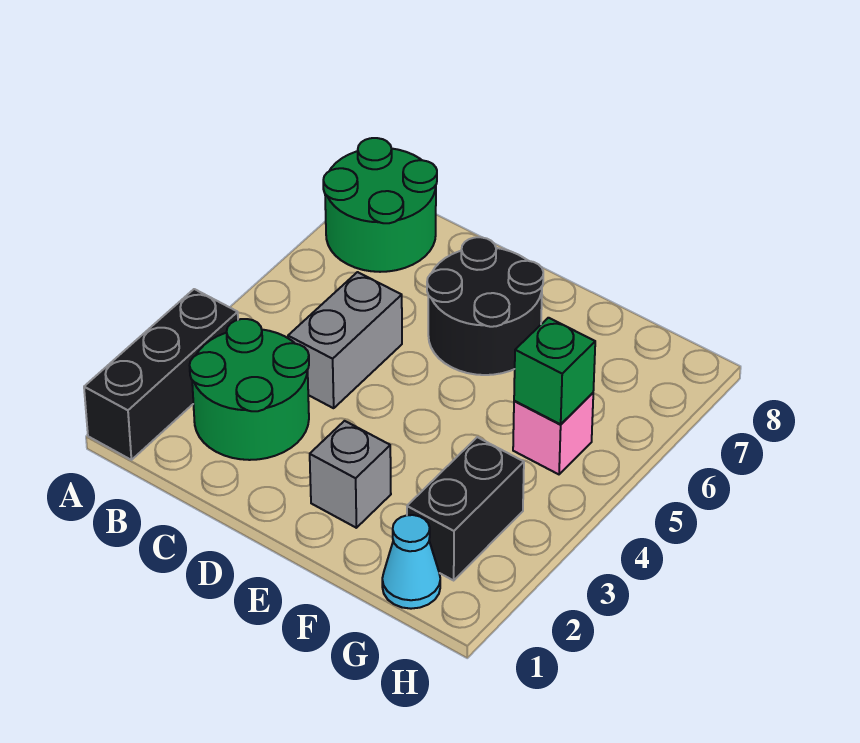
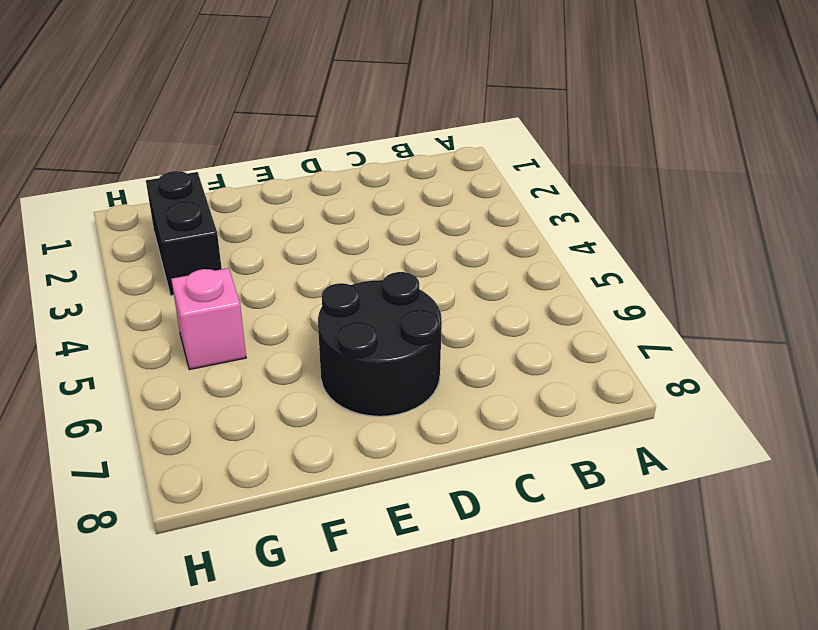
none -> black brick A1:A3 level 1
none -> green round brick A7:B8 level 1

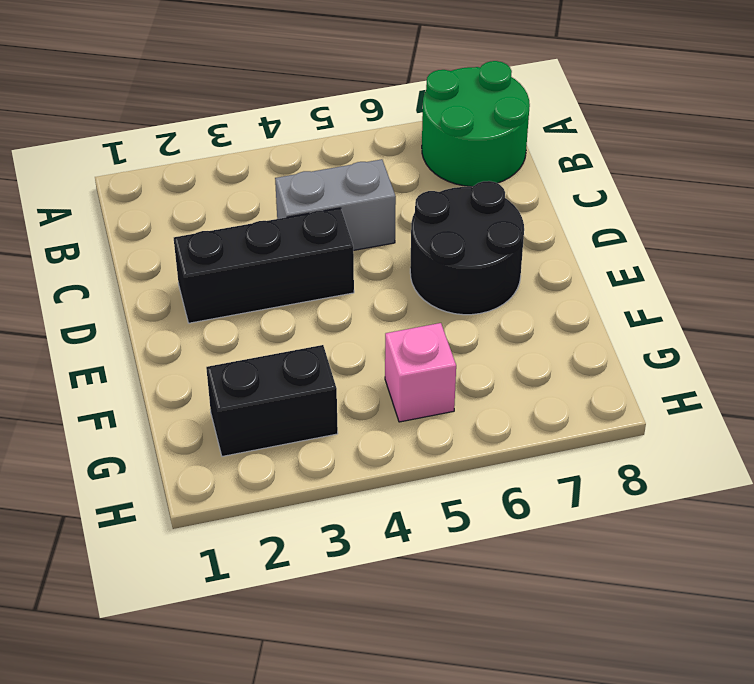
black brick D2:D4 level 1 -> black brick A1:A3 level 1
none -> green round brick B2:C3 level 1
none -> grey brick E2 level 1

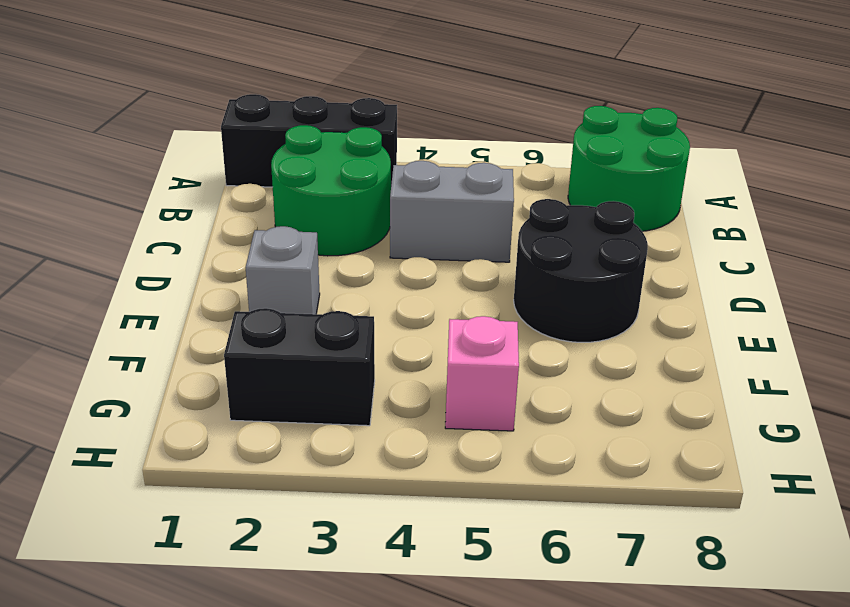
none -> cyan cone G1 level 1
none -> green brick G5 level 2

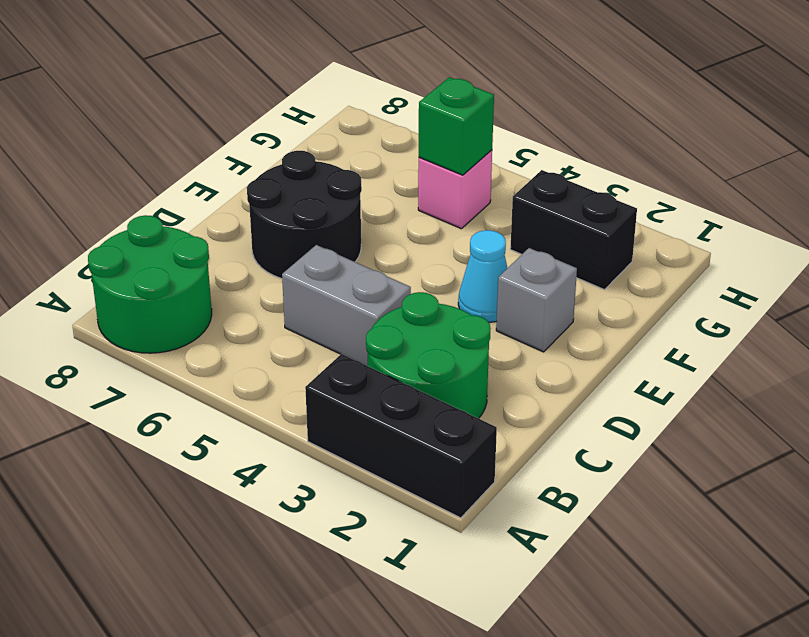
cyan cone E3 level 1 -> cyan cone G1 level 1

